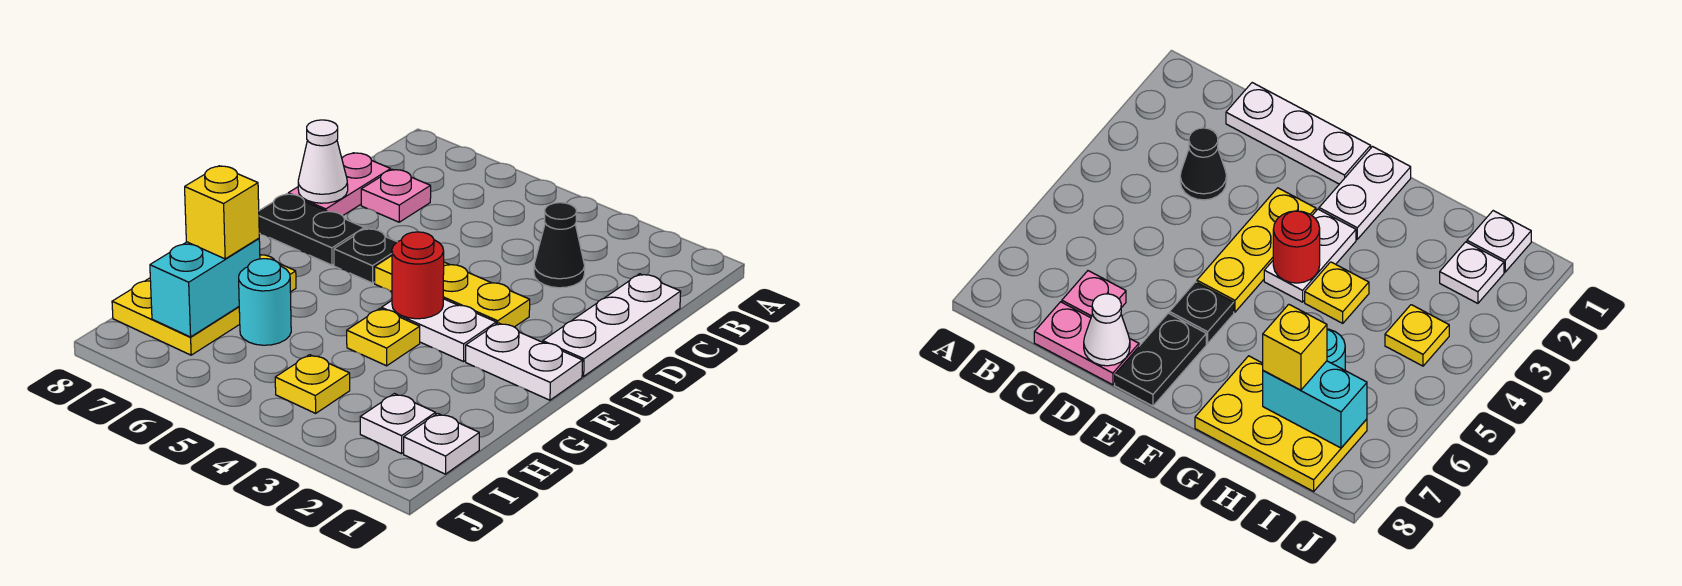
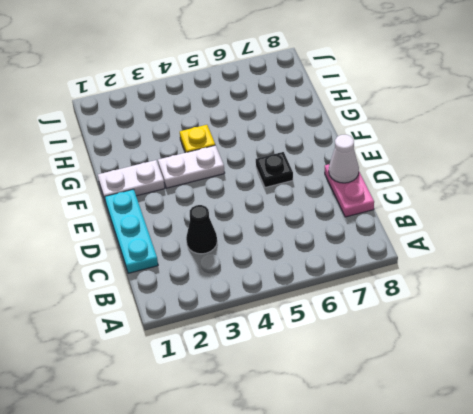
cyan plate C1:E1 level 1 -> white plate C1:E1 level 1
none -> pink plate C7 level 1
none -> yellow plate E3:E5 level 1
none -> black plate E7:E8 level 1

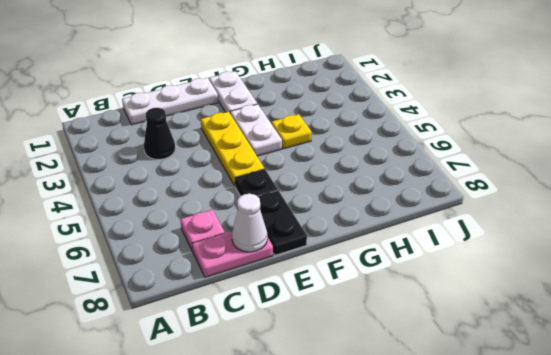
none -> yellow plate G7:I8 level 1
none -> cyan round brick H6 level 1
none -> white plate I1 level 1

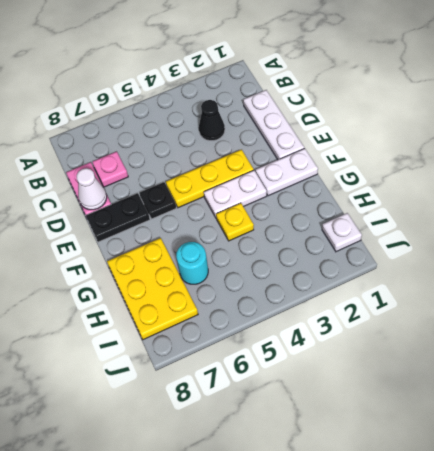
none -> white plate I2 level 1
none -> yellow plate I4 level 1
none -> red round brick F4 level 2

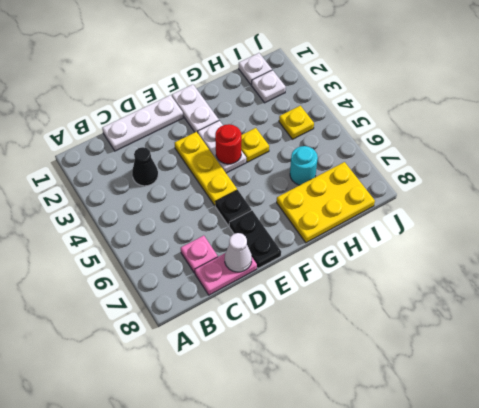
none -> cyan brick H7:I7 level 2
none -> yellow brick H7 level 3

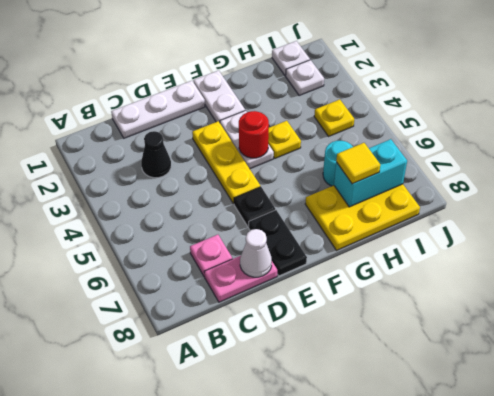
yellow tile H7 level 3 -> yellow brick H7 level 3

